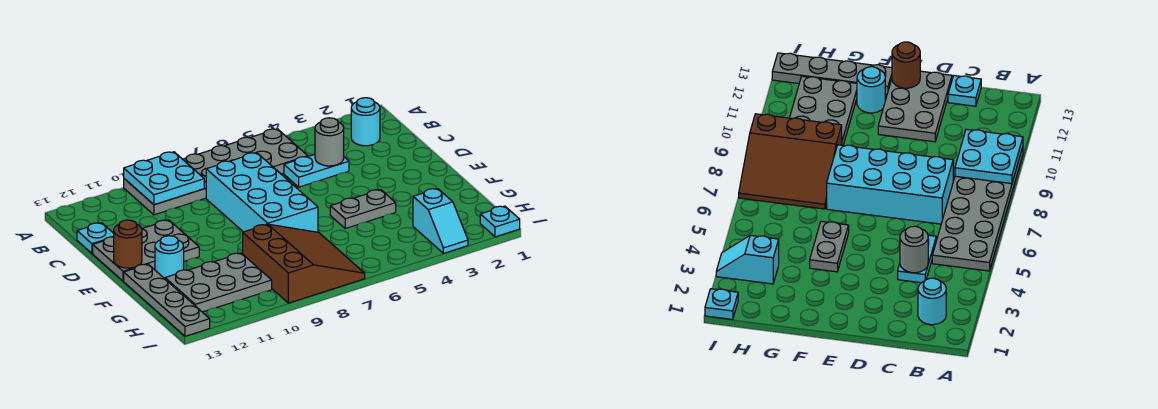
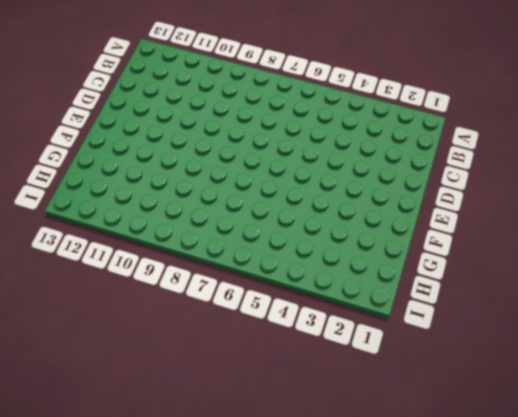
none -> grey plate A5:B10 level 1
none -> cyan round brick B2 level 1
none -> cyan plate C4:C5 level 1

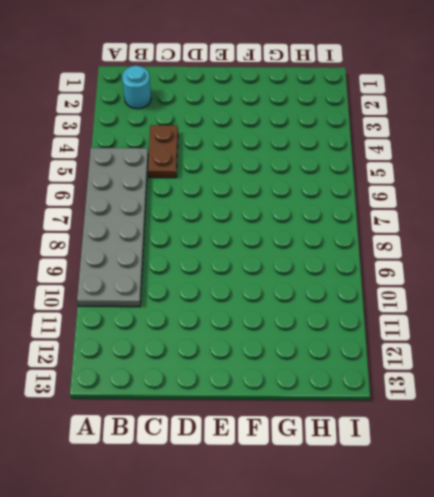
brown plate C4:C5 level 1 -> cyan plate C4:C5 level 1
none -> cyan brick C7:F8 level 1
none -> cyan plate C13 level 1
none -> grey plate D11:E13 level 1

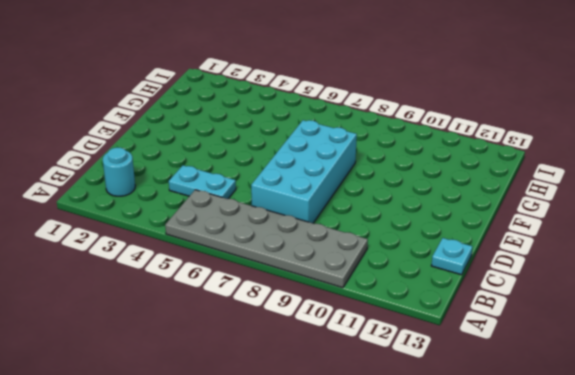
none -> grey plate D11:E13 level 1
none -> grey plate F4:F5 level 1
none -> cyan round brick F12 level 1

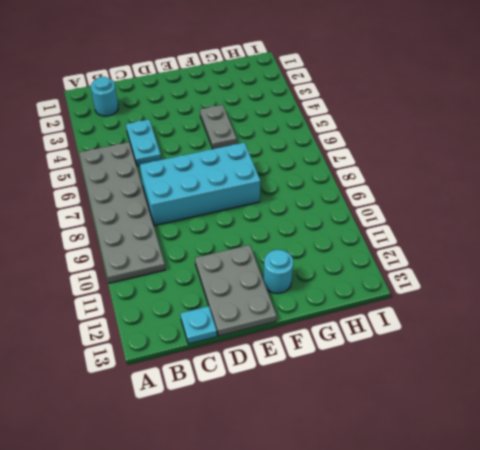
none -> grey plate F13:I13 level 1
none -> brown slope G7:I9 level 1 top 9
none -> grey plate G10:H12 level 1

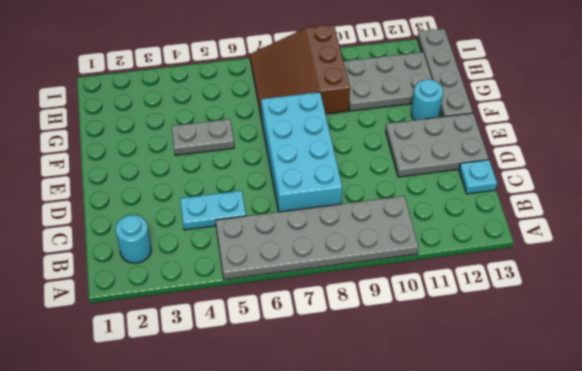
none -> cyan slope H3:I3 level 1 top H
none -> cyan plate I1 level 1
none -> cyan plate A9:B10 level 2

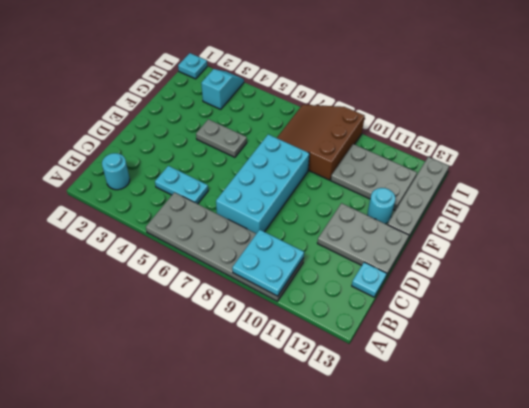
none -> grey round brick C4 level 2
none -> brown round brick E13 level 2

